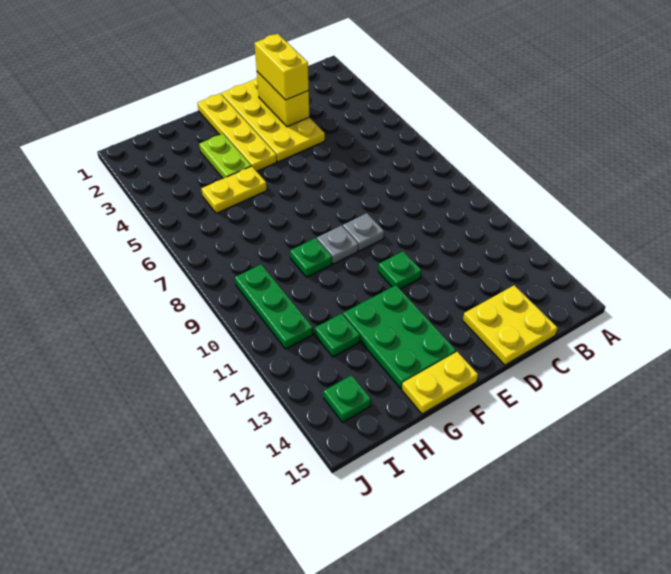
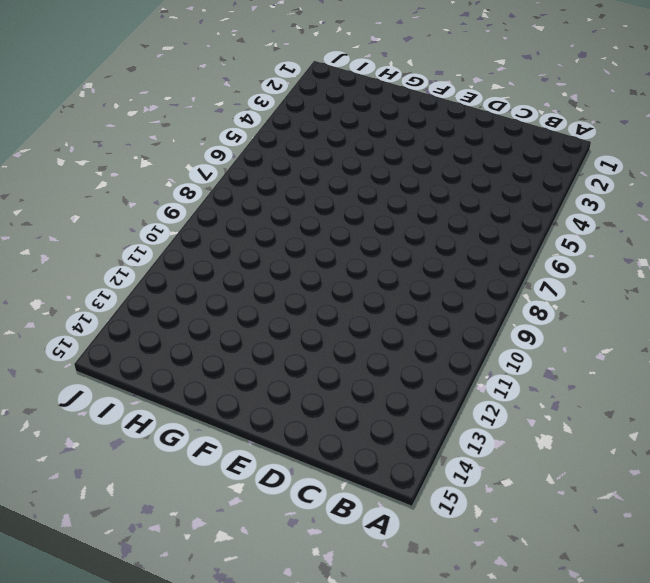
none -> yellow plate C14:D15 level 1
none -> yellow plate D1:E4 level 1
none -> grey plate E9 level 1

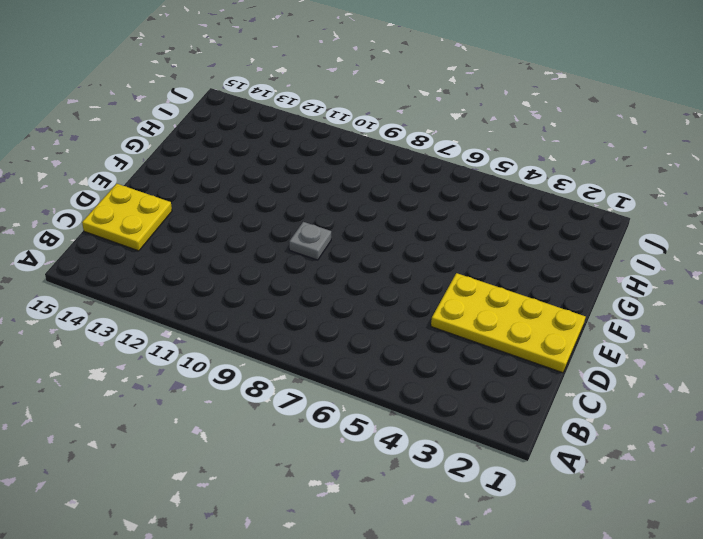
none -> green plate E11 level 1
none -> yellow plate F1:F4 level 1
none -> grey plate F9 level 1

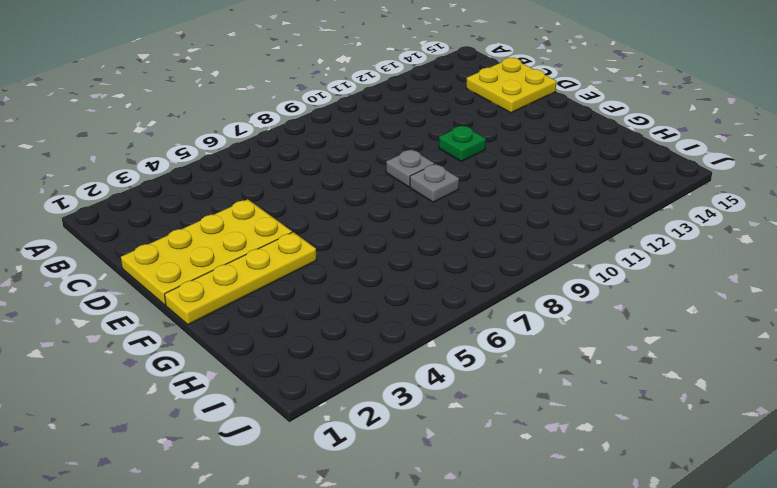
none -> green plate F12:G14 level 1
none -> yellow plate F15:G15 level 1
none -> lime plate G3:G4 level 1

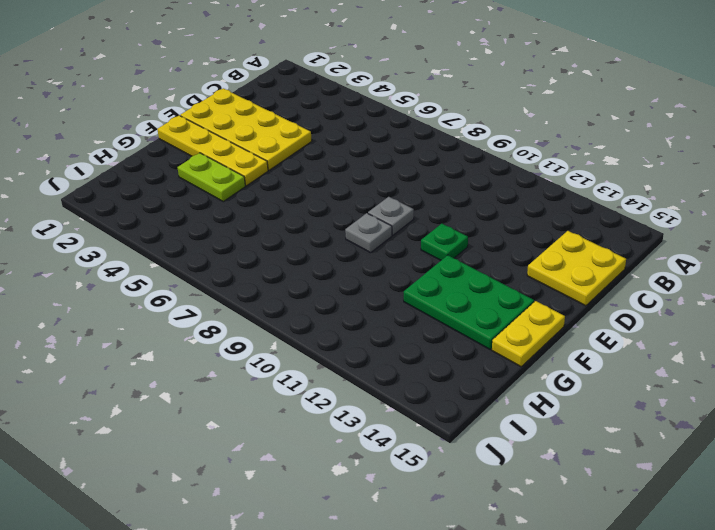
none -> yellow plate G5:H5 level 1
none -> green plate G9 level 1
none -> green plate H12 level 1

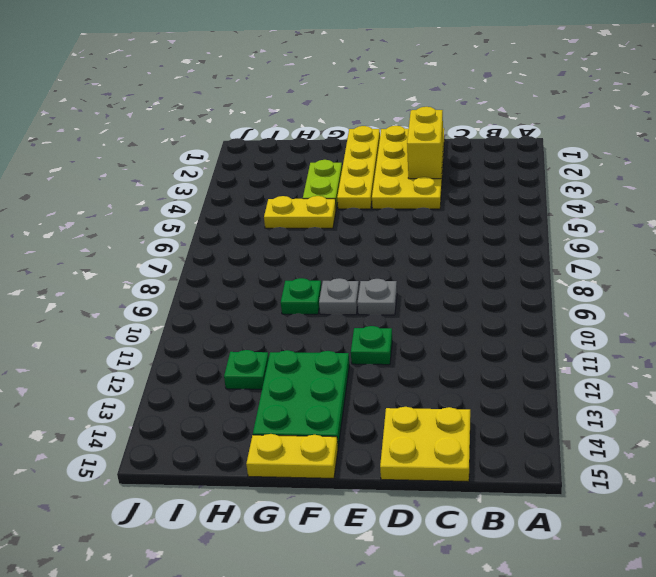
none -> green plate I9:I11 level 1
none -> green plate I14 level 1
none -> yellow brick D2:D3 level 3

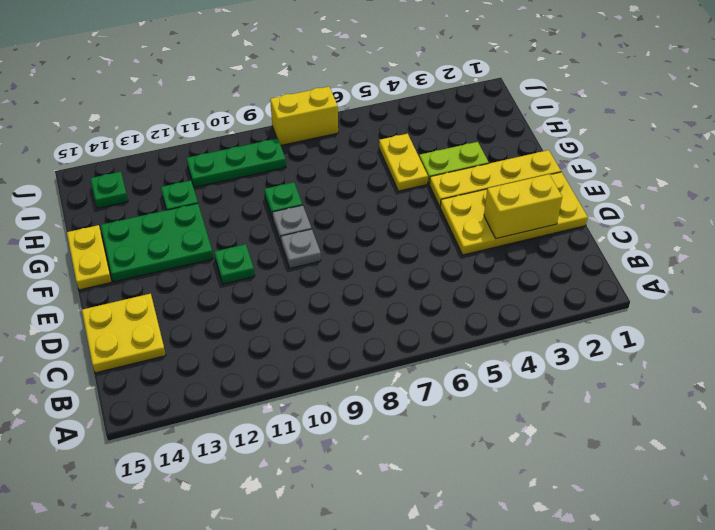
yellow brick J7:J8 level 1 -> yellow brick D2:D3 level 3

